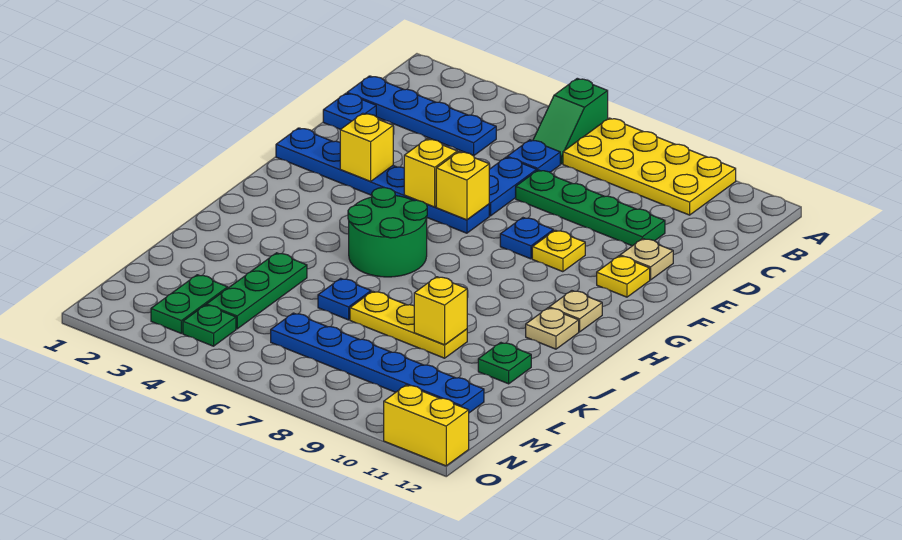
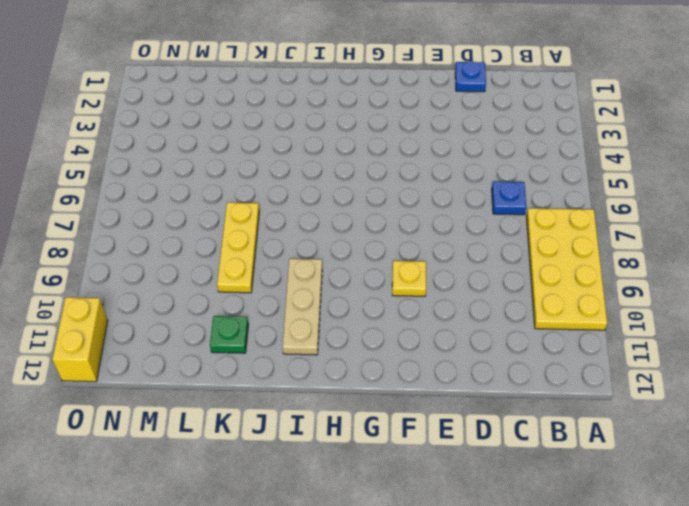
tan plate I9:I11 level 1 -> tan plate I11 level 1
none -> green slope A6:B6 level 1 top A
none -> blue plate C1:C4 level 1
none -> blue plate D6:E6 level 1

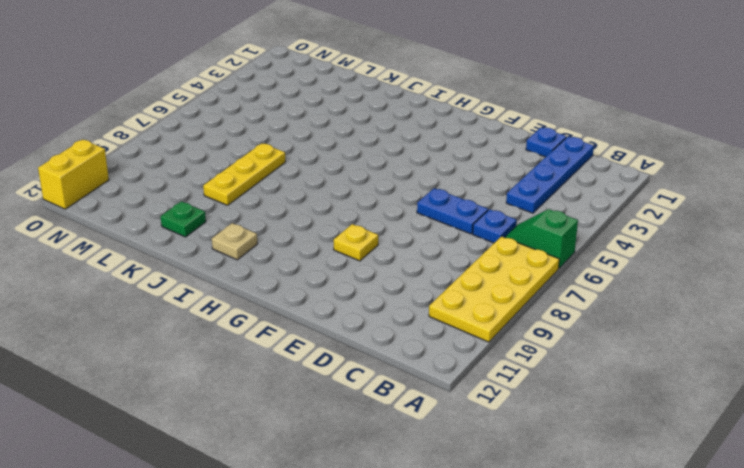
none -> green plate D7:D10 level 1
none -> tan plate E11 level 1
none -> blue plate F1:F6 level 1

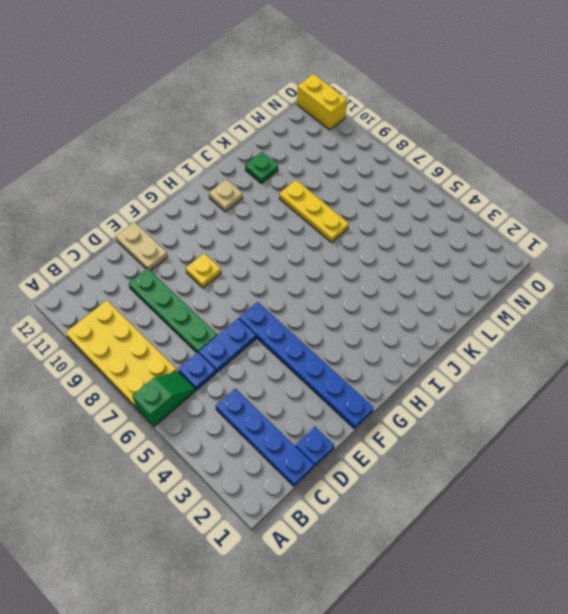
tan plate E11:E12 level 1 -> tan plate E11 level 1
none -> blue plate F8 level 1
none -> yellow plate F11 level 1
none -> green round brick H5:I6 level 1

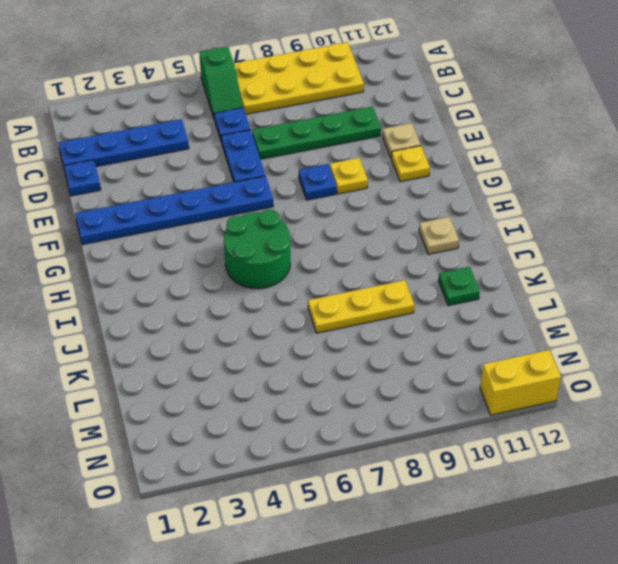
none -> tan plate H11 level 1
none -> green plate K4:M4 level 1
none -> blue plate K6 level 1

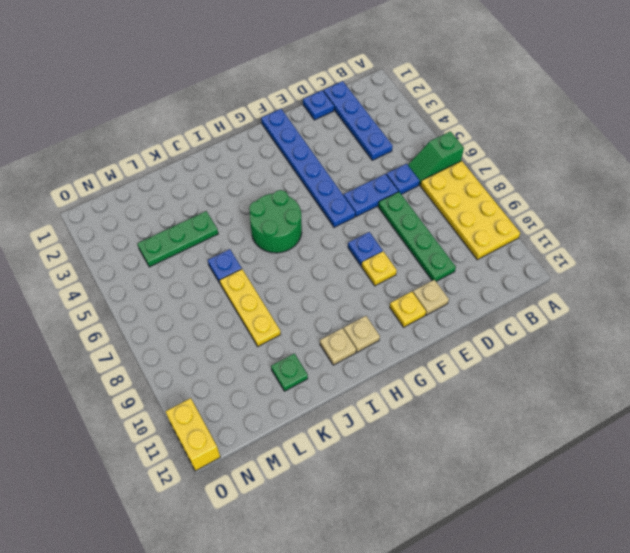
none -> green plate M3:N3 level 1
none -> blue plate M6:M11 level 1
none -> green plate N4 level 1

